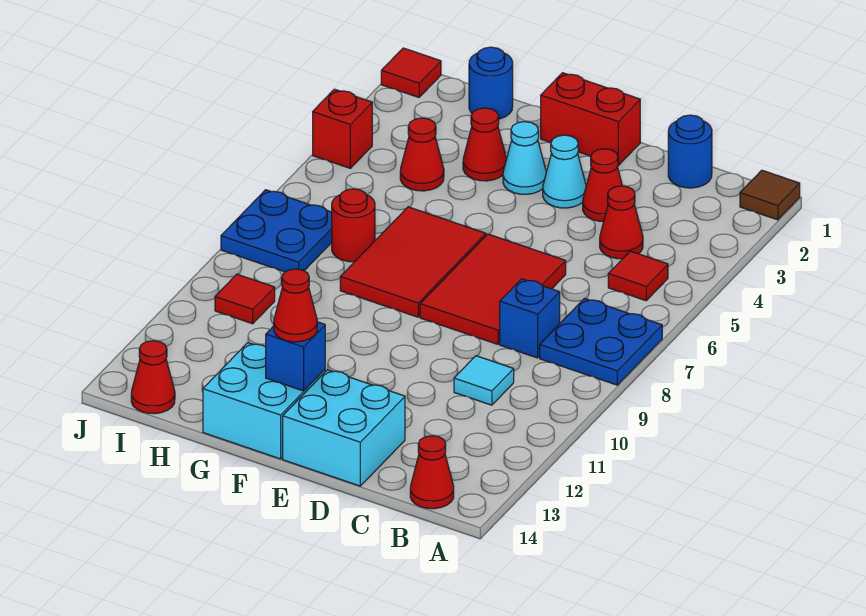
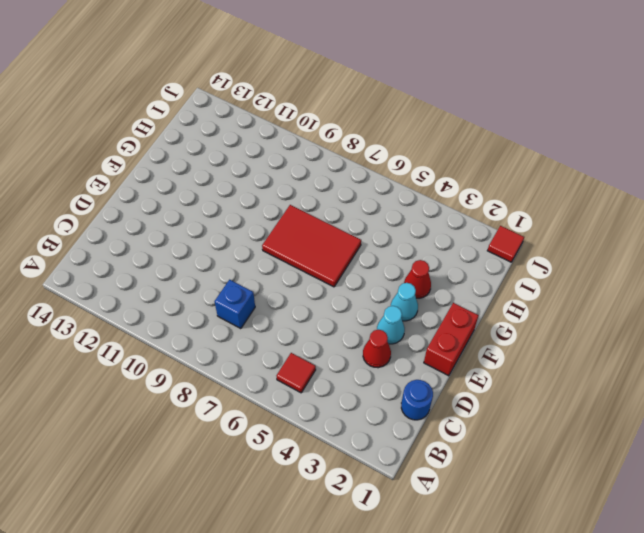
none -> brown tile A1 level 1
none -> blue plate A7:B8 level 1
none -> red cone B14 level 1

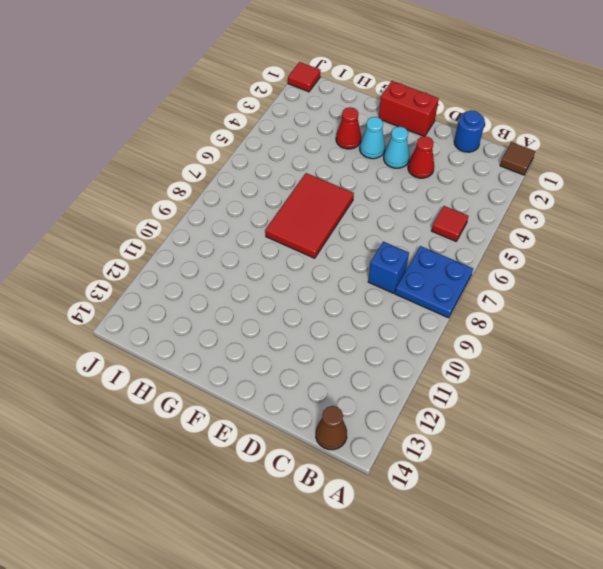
brown cone B14 level 1 -> red cone B14 level 1
none -> red cone C4 level 1
none -> cyan tile C10 level 1
none -> red tile D6:E8 level 1

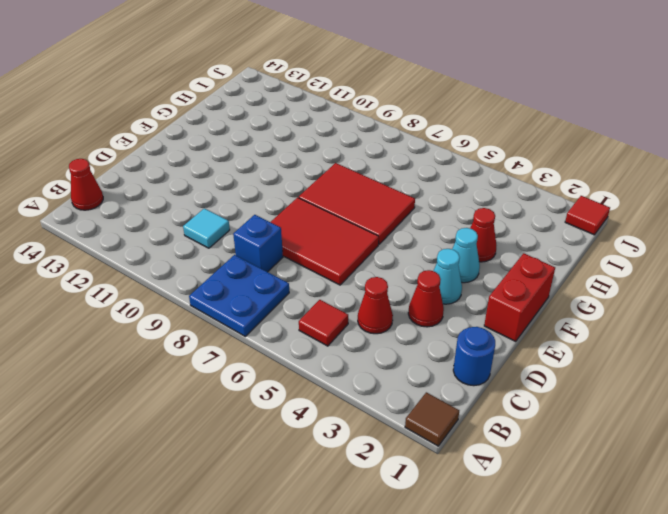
none -> cyan brick D13:E14 level 1
none -> cyan brick F13:G14 level 1
none -> blue round brick H1 level 1

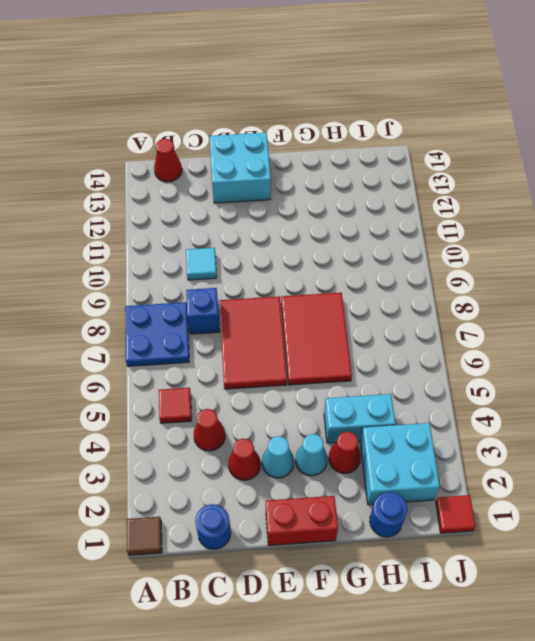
cyan brick G4:H4 level 1 -> red cone H4 level 1
cyan brick H2:I3 level 1 -> cyan brick F13:G14 level 1
none -> red round brick H7 level 1
none -> blue plate I7:J8 level 1
none -> red tile I10 level 1

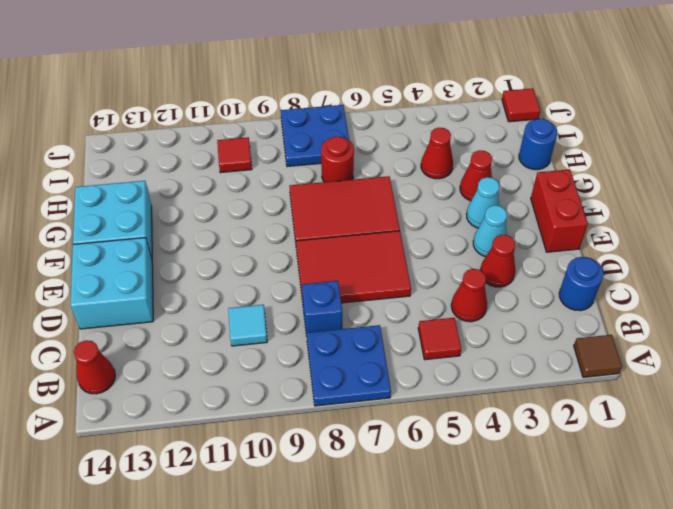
none -> red cone I14 level 1
none -> red brick J4 level 1
none -> blue brick F13 level 2

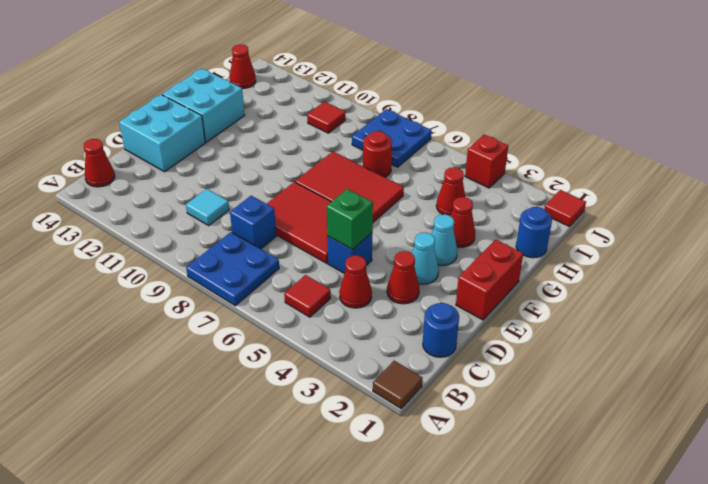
blue brick D5 level 1 -> blue brick F13 level 2
green brick D5 level 2 -> none
none -> red cone F13 level 3

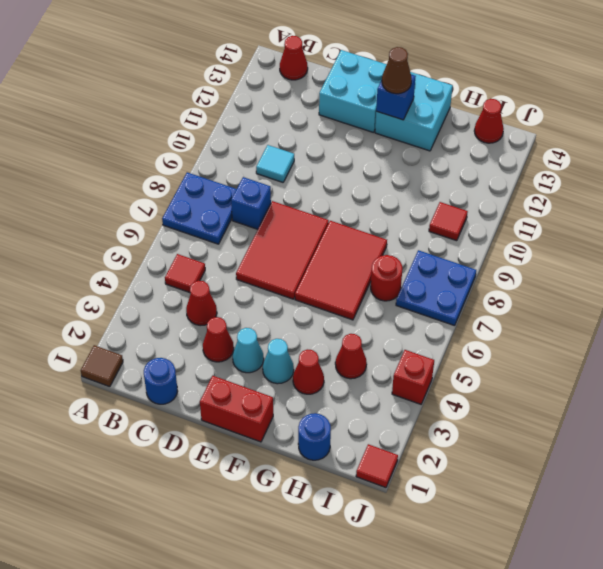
brown cone F13 level 3 -> red cone F13 level 3

